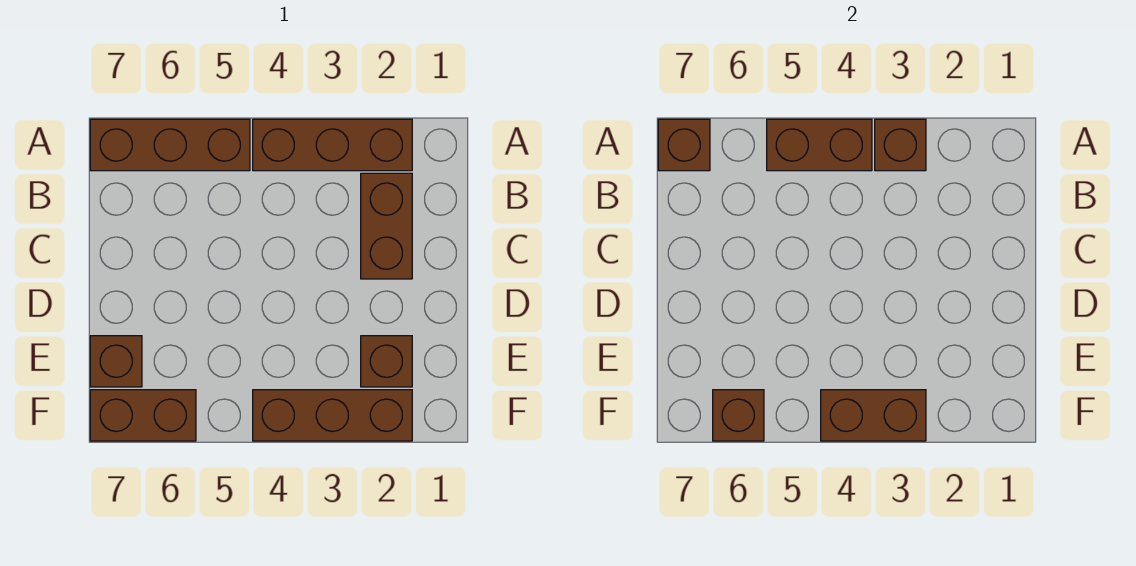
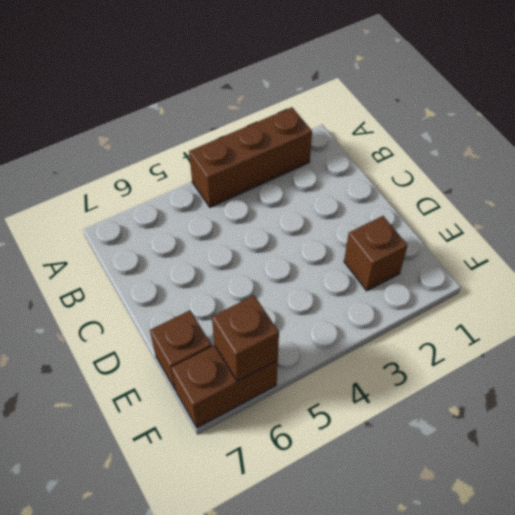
none -> brown brick A5:A7 level 1
none -> brown brick B2:C2 level 1
none -> brown brick F2:F4 level 1

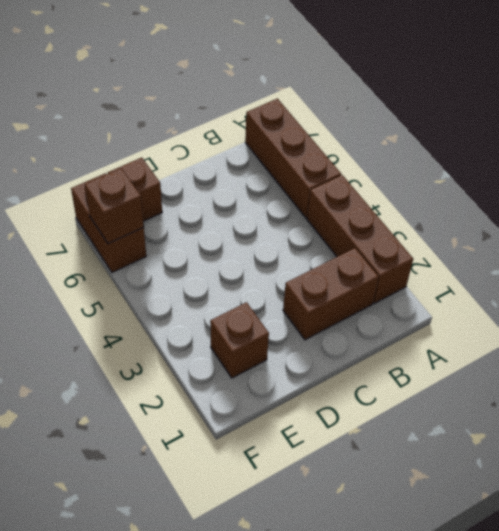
none -> brown brick F2:F4 level 1
none -> brown brick A3 level 2
none -> brown brick A4:A5 level 2

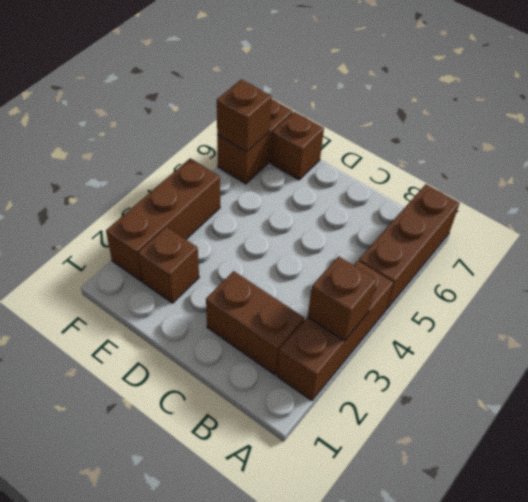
none -> brown brick A4:A5 level 2
none -> brown brick A7 level 2
none -> brown brick F3:F4 level 2

